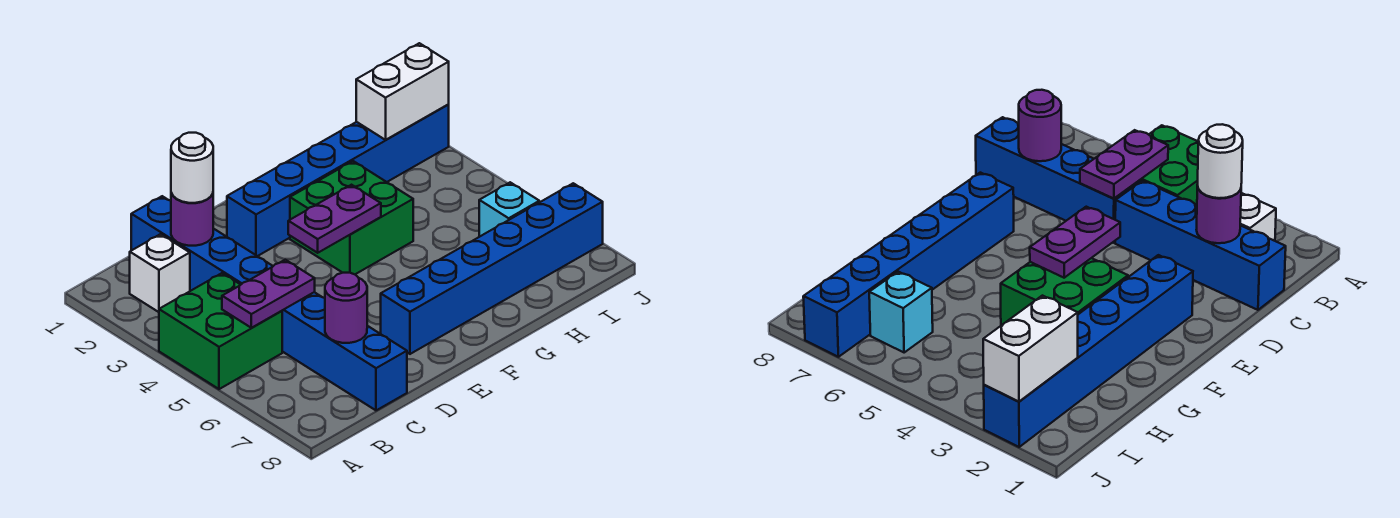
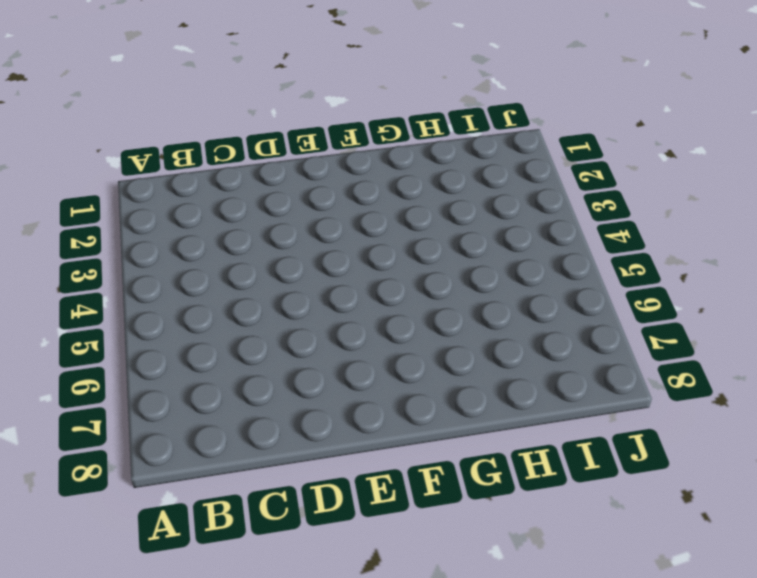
none -> green brick A4:B5 level 1
none -> white brick B2 level 1
none -> blue brick C1:C4 level 1

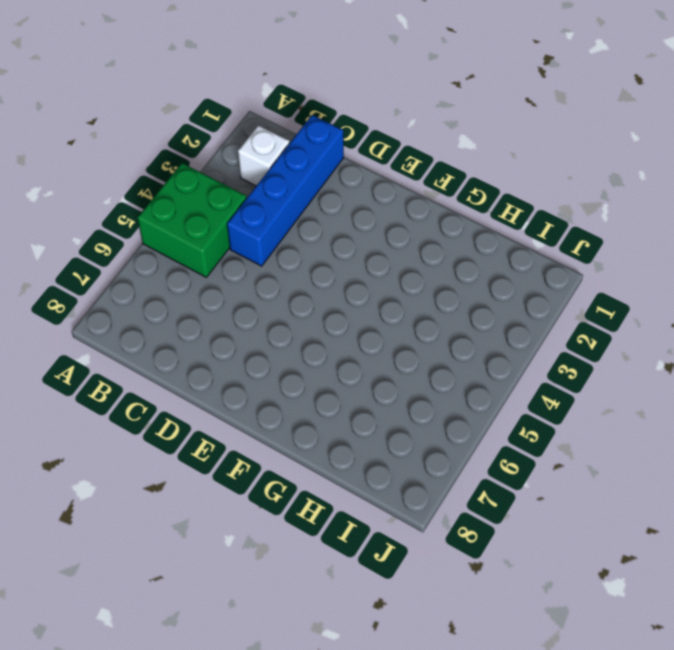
none -> blue brick C5:C8 level 1
none -> blue brick E2:J2 level 1
none -> blue brick E7:J7 level 1

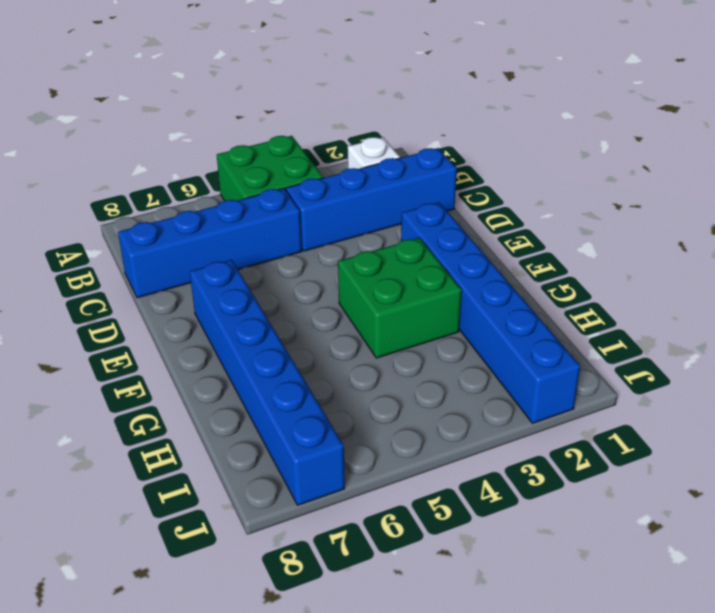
none -> cyan brick I6 level 1
none -> purple plate B5:C5 level 2
none -> purple round brick C2 level 2

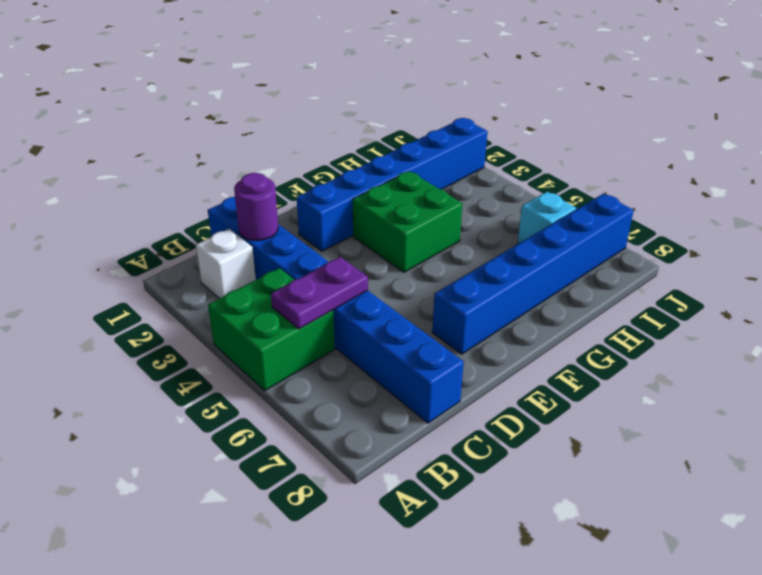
none -> purple round brick C7 level 2
none -> purple plate E4:F4 level 2
none -> white brick I2:J2 level 2

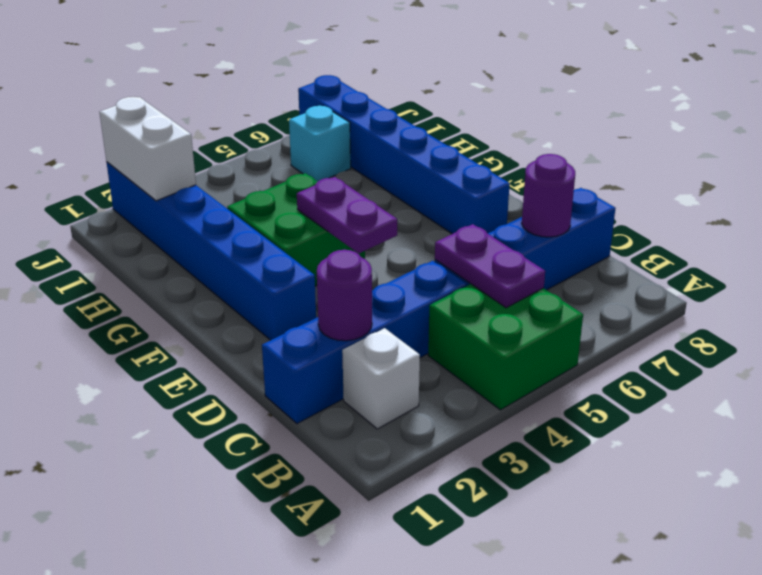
none -> white round brick C2 level 3

